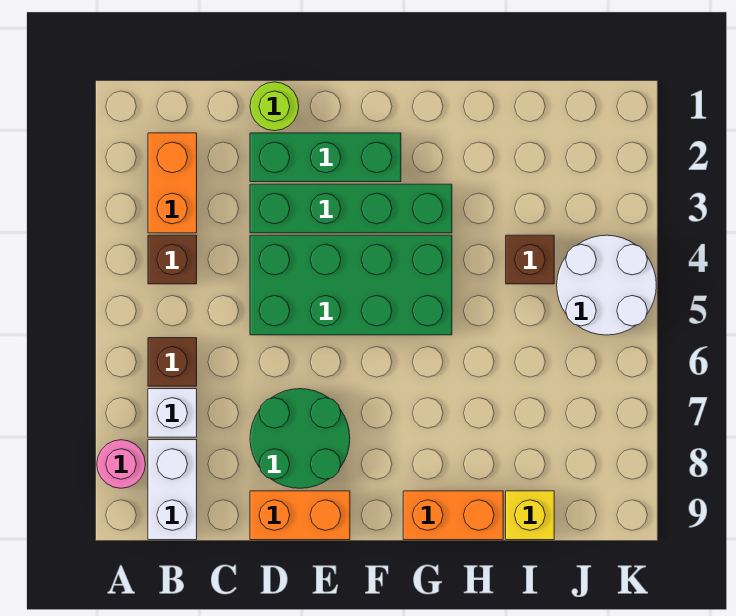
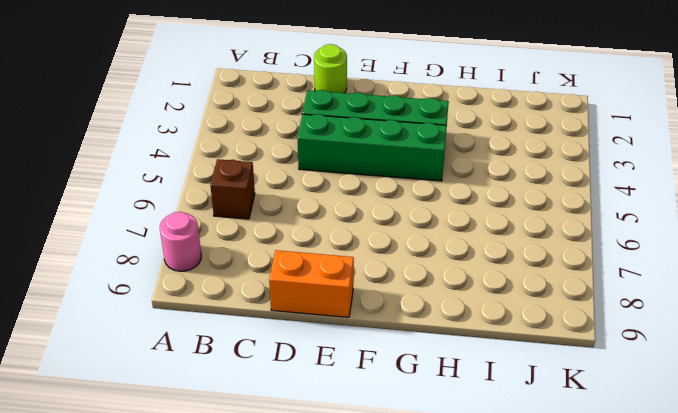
green brick D4:G4 level 1 -> green brick D4:G5 level 1
none -> orange brick B2:B3 level 1
none -> brown brick B4 level 1
none -> white brick B7 level 1

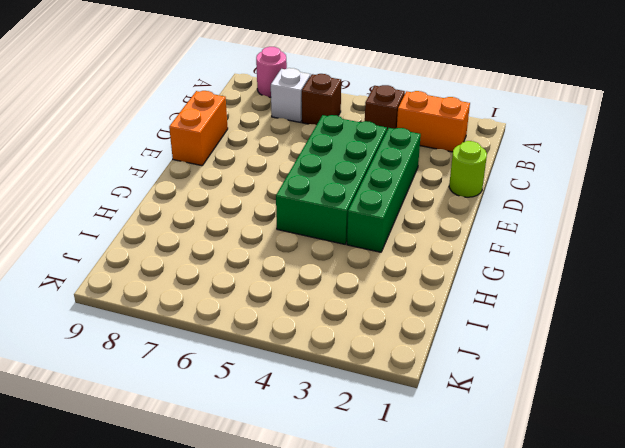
none -> white brick B8:B9 level 1
none -> green brick D2:F2 level 1
none -> green round brick D7:E8 level 1

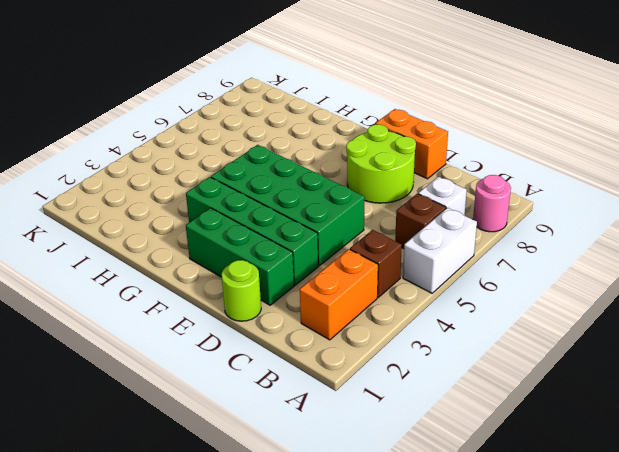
white brick A5:A6 level 1 -> white brick B8:B9 level 1
lime round brick D7:E8 level 1 -> green round brick D7:E8 level 1
none -> orange brick G9:H9 level 1
none -> brown brick I4 level 1
none -> yellow brick I9 level 1

